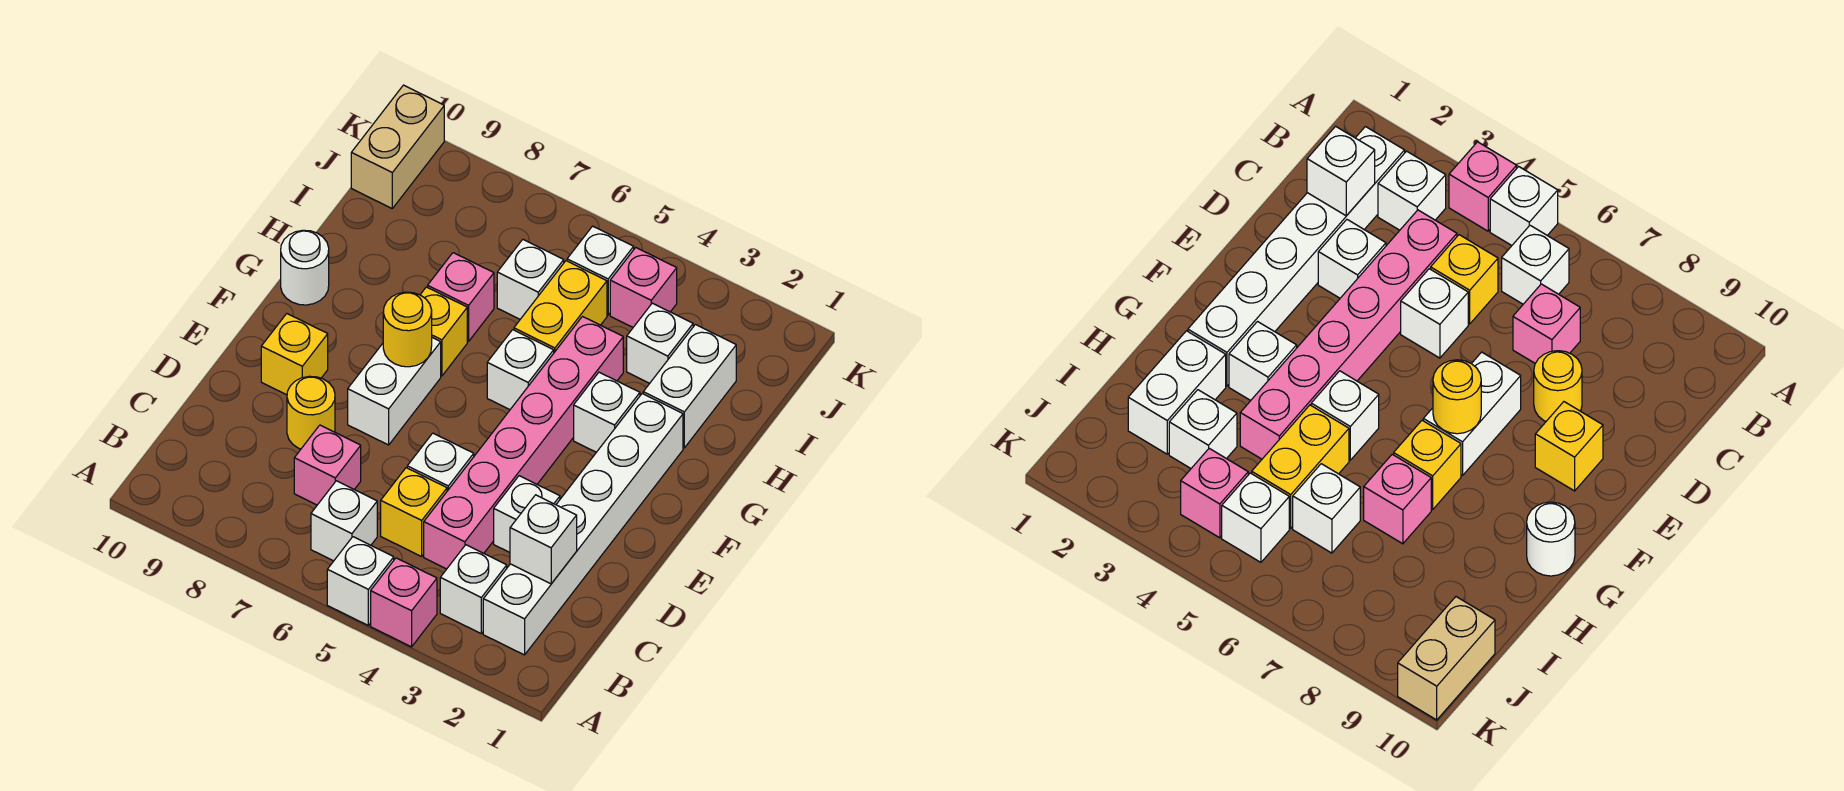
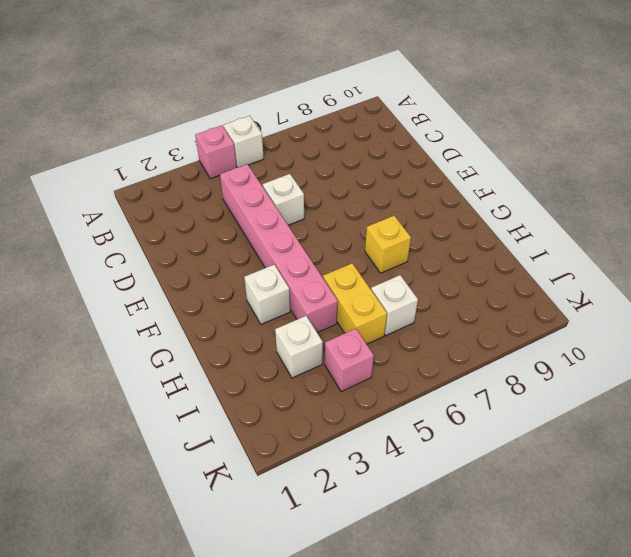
none -> white brick B2:G2 level 1
none -> white brick B3 level 1
none -> white brick B6 level 1

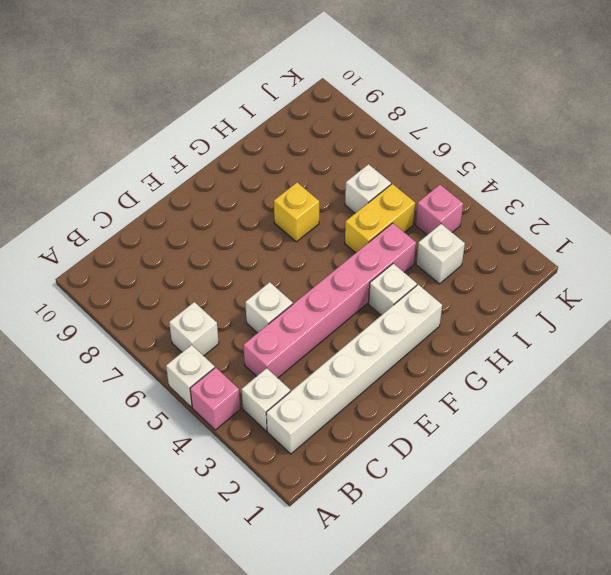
none -> yellow brick C5 level 1
none -> pink brick C7 level 1
none -> white brick D3 level 1

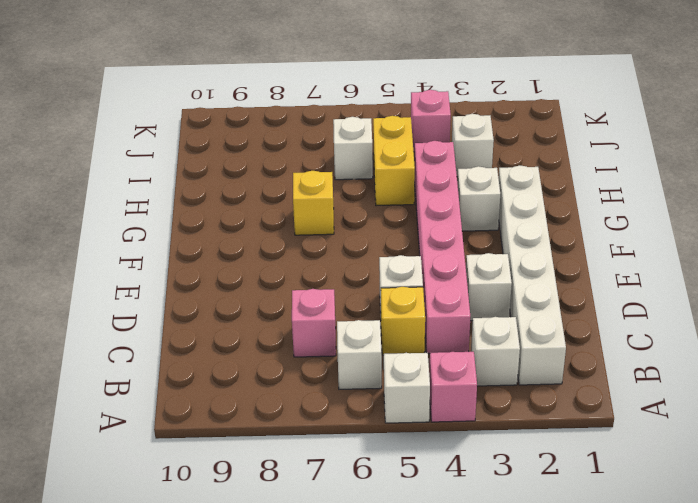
none -> yellow round brick D8 level 1
none -> white brick E7:F7 level 1
none -> yellow brick E9 level 1

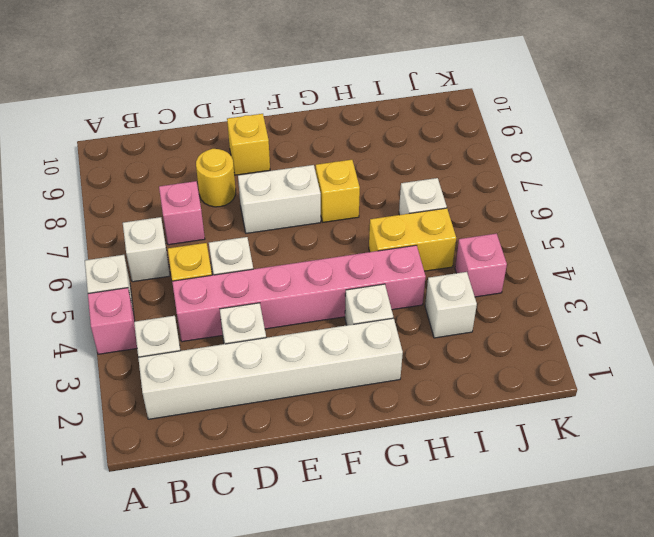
none -> white brick G5 level 1
none -> white round brick G10 level 1
none -> white brick H2:I2 level 1

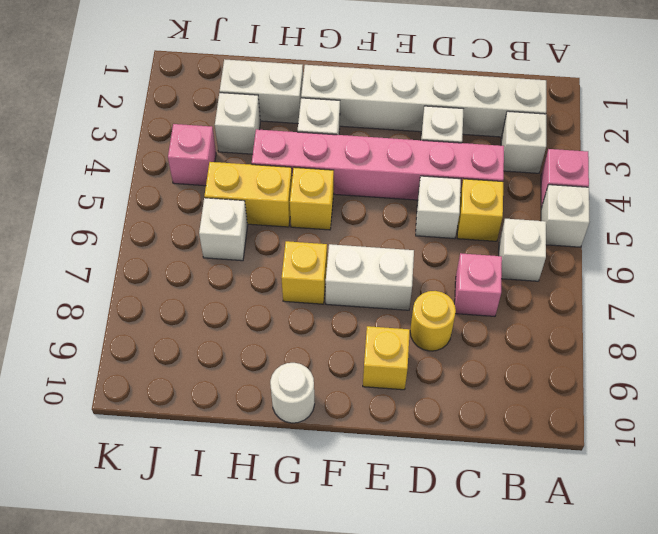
yellow brick G5 level 1 -> white brick G5 level 1
none -> pink brick H7 level 1
none -> white brick J5 level 1
none -> tan brick J10:K10 level 1

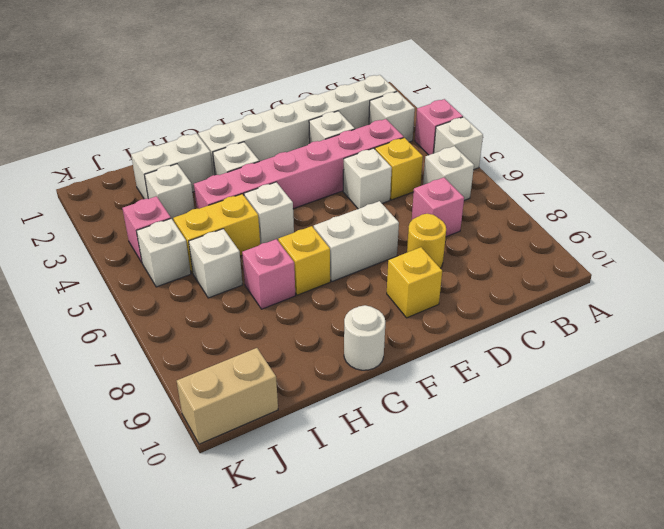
none -> white brick C2 level 2
none -> yellow round brick F7 level 2

